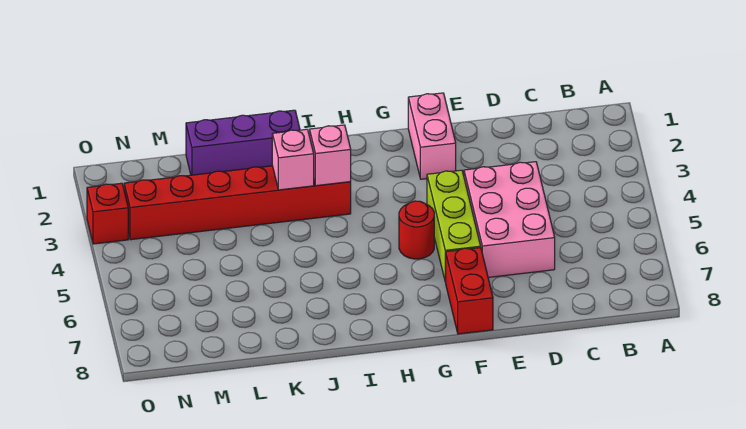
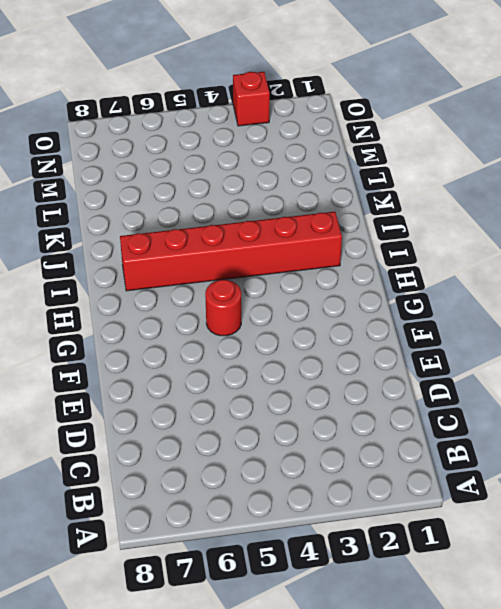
red brick I2:I7 level 1 -> red brick I3:N3 level 1
none -> pink brick D4:E6 level 1
none -> pink brick F1:F2 level 1

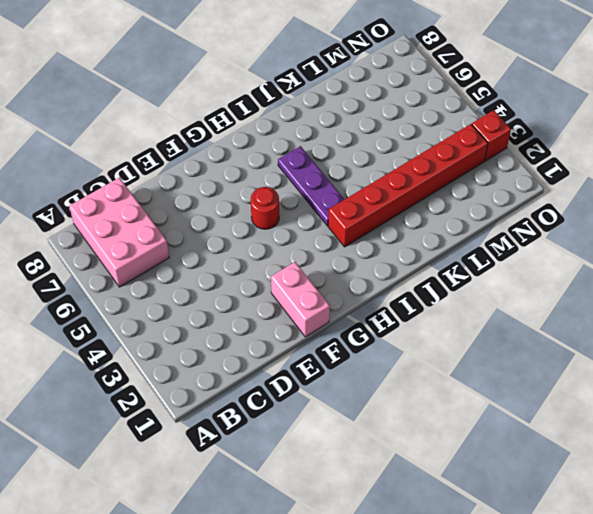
pink brick B6:C8 level 1 -> pink brick D4:E6 level 1
purple plate I4:I6 level 1 -> none
none -> lime brick F4:F6 level 1
none -> red brick F7:F8 level 1

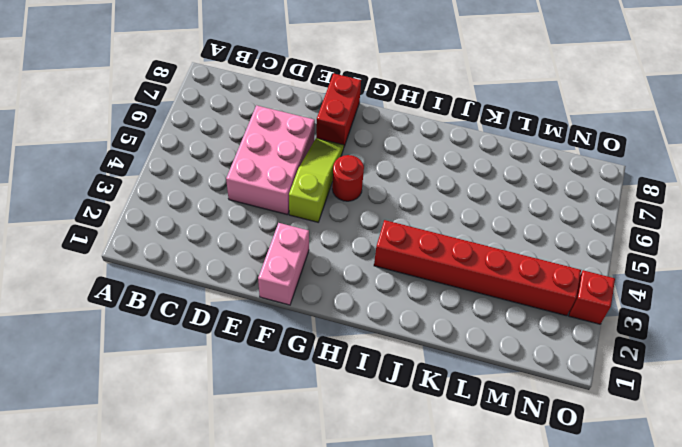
lime slope F4:F6 level 1 top 4 -> lime brick F4:F6 level 1
none -> purple brick J1:L1 level 1
none -> pink brick I3 level 2

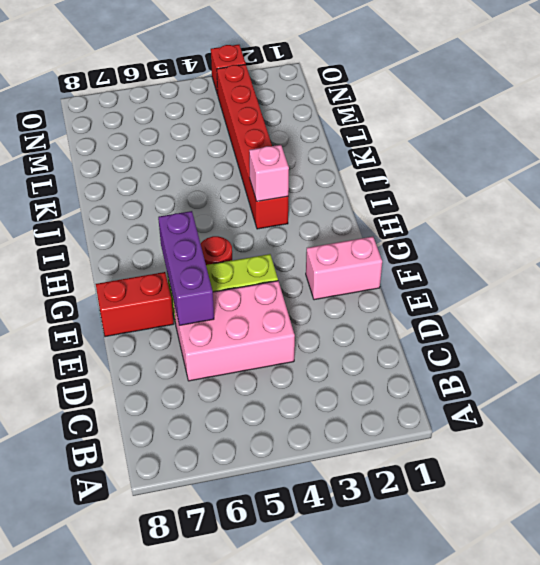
purple brick E6:G6 level 2 -> purple brick J1:L1 level 1
none -> pink brick J3 level 2

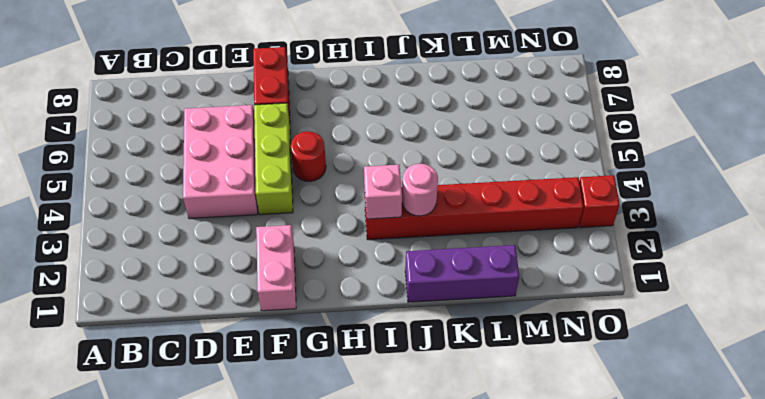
pink round brick J3 level 2 -> pink brick J3 level 2

